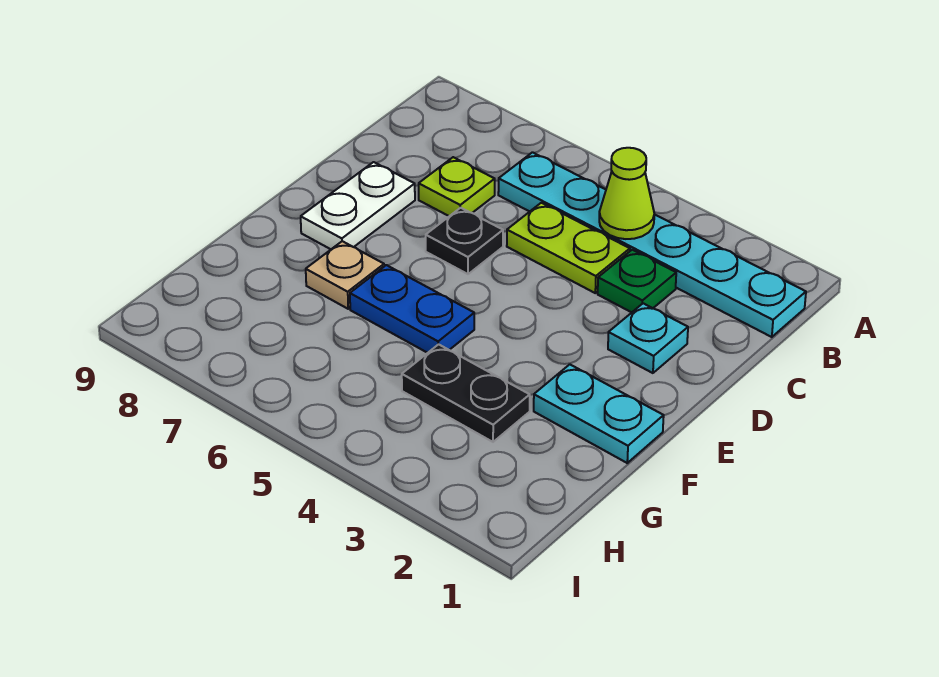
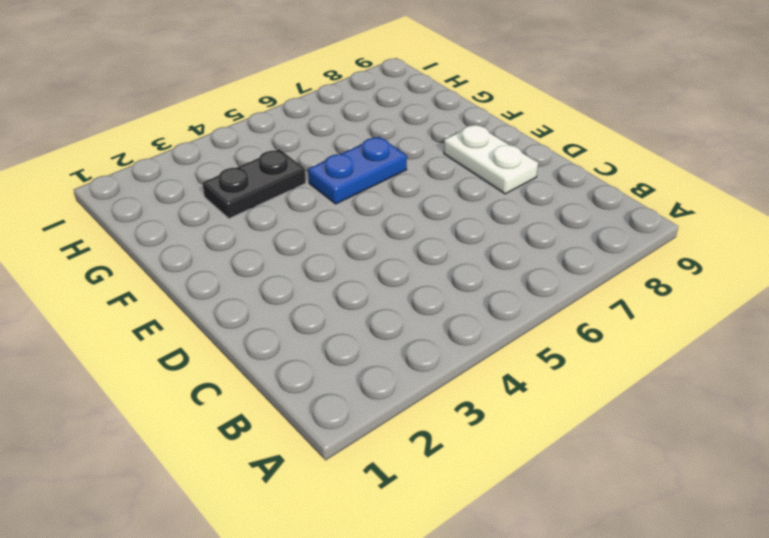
none -> cyan plate B1:B6 level 1
none -> green plate C3 level 1
none -> lime plate C4:C5 level 1

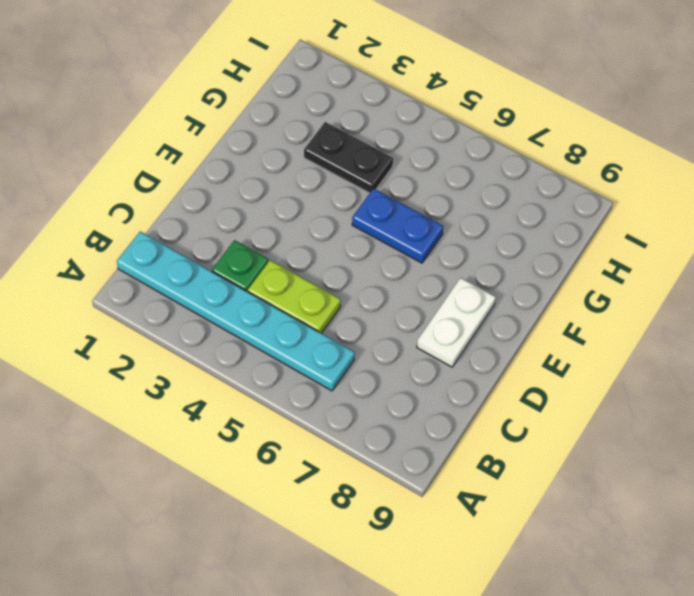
none -> lime plate C7 level 1
none -> cyan plate D2 level 1
none -> black plate D6 level 1

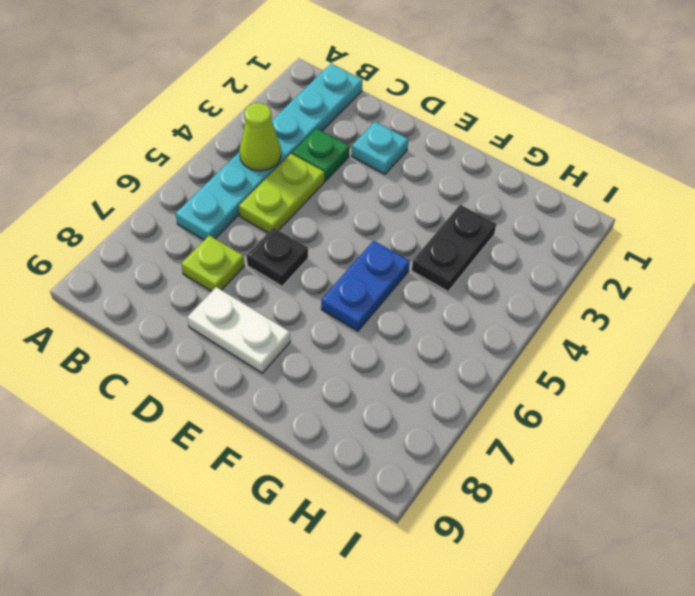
none -> cyan plate F1:F2 level 1
none -> tan plate F7 level 1

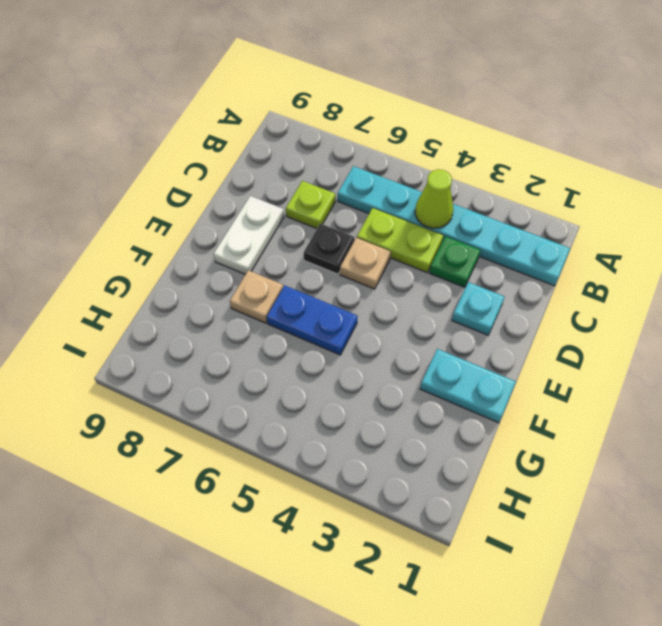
tan plate D5 level 1 -> none
none -> black plate G3:G4 level 1

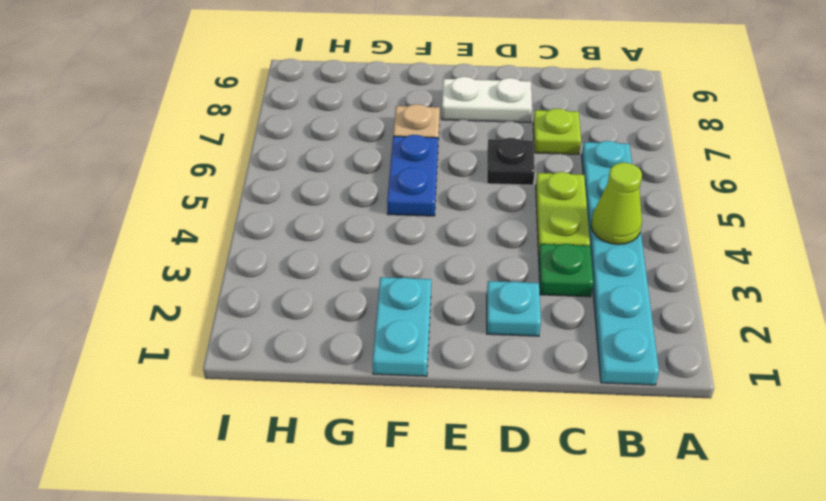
none -> black plate G3:G4 level 1

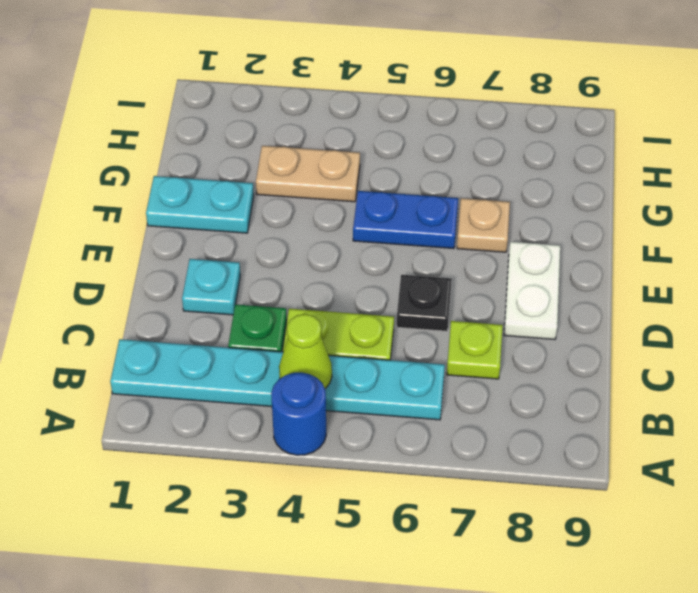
blue round brick A4 level 1 -> none
tan plate G3:G4 level 1 -> black plate G3:G4 level 1

